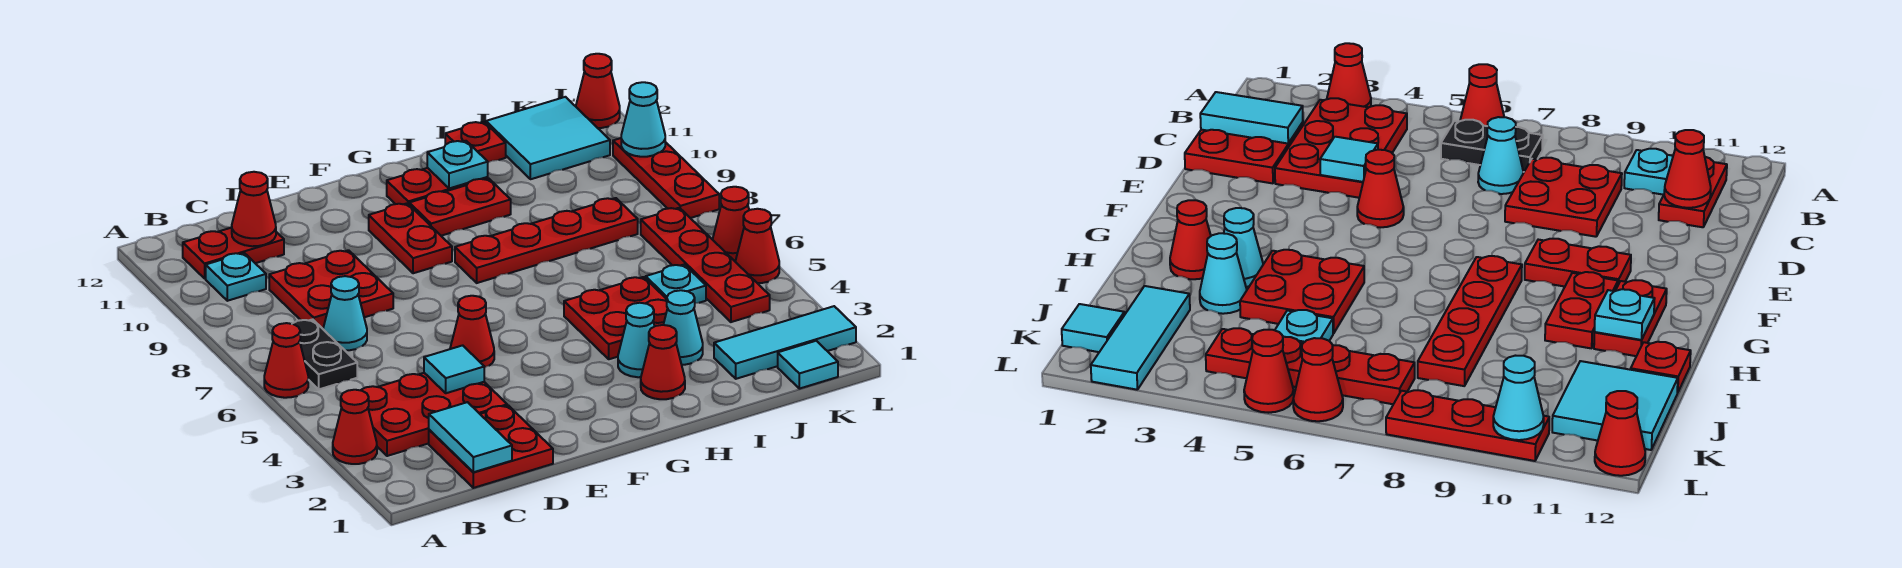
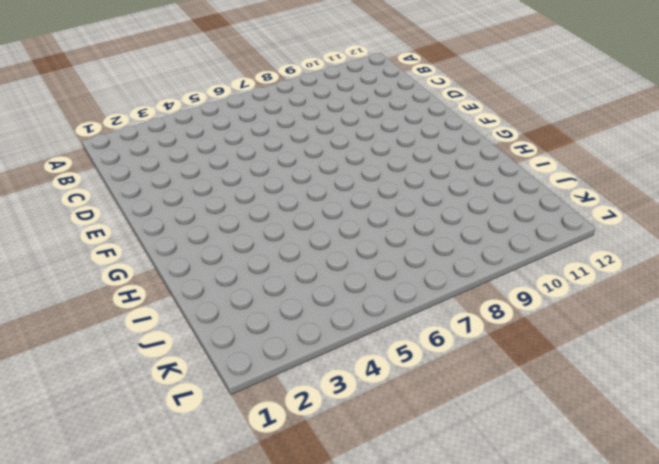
none -> red cone A3 level 1
none -> red cone A6 level 1
none -> red plate B3:D4 level 1
none -> black plate B6:B7 level 1

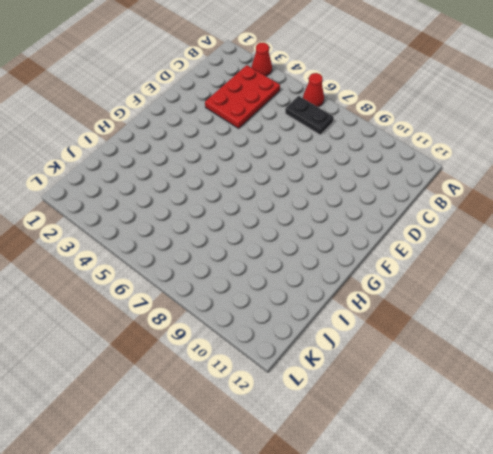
none -> cyan plate B10 level 1
none -> red plate B11:C11 level 1
none -> red plate C1:D2 level 1
none -> cyan cone C7 level 1

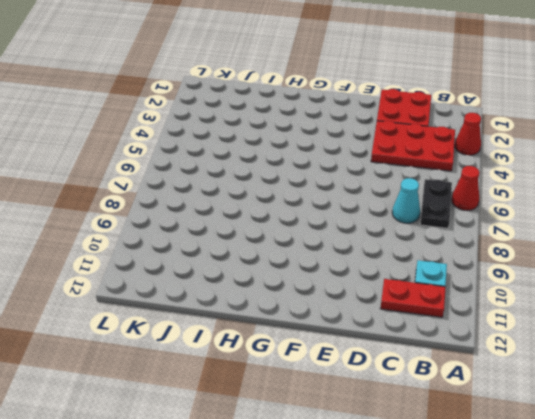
none -> red plate C8:D9 level 1
none -> red cone E5 level 1
none -> red plate F9:F10 level 1
none -> red plate G8:J8 level 1

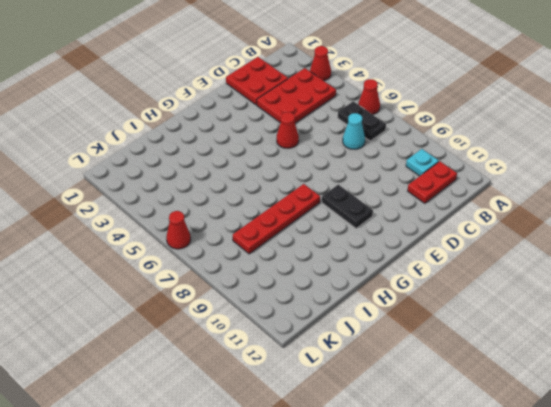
black plate F9:F10 level 1 -> red plate F9:F10 level 1
none -> red plate C8:D9 level 1
none -> red plate G10:H10 level 1
none -> red plate G11:H11 level 1
none -> red cone H2 level 1

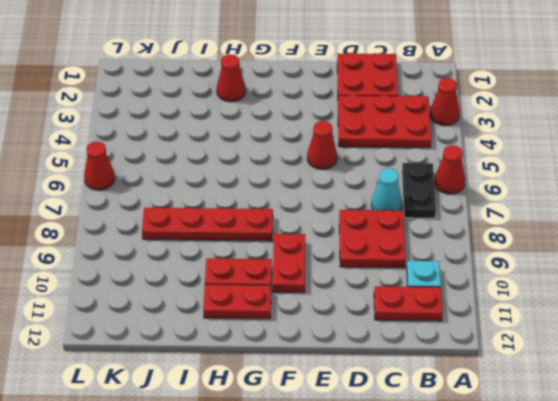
none -> cyan cone H3 level 1
none -> red plate H4:I5 level 1
none -> cyan cone I3 level 1
none -> red plate I12 level 1

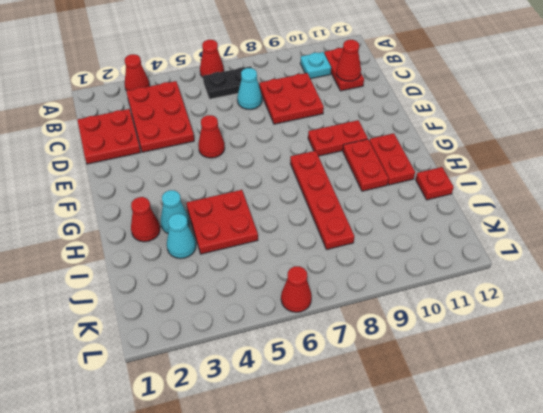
none -> cyan tile J2:L2 level 1
none -> cyan plate J5 level 1
none -> cyan tile J11:K12 level 1
none -> cyan tile K1 level 1

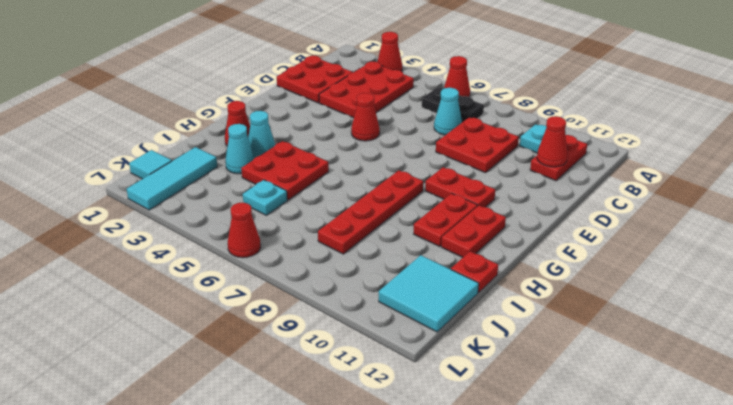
none -> red plate K4:K7 level 1
none -> red cone L5 level 1
none -> red plate L8:L10 level 1
none -> red cone L12 level 1

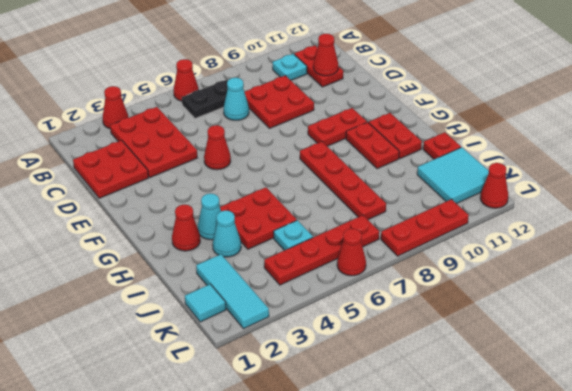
none -> red cone L5 level 1
none -> cyan tile C1:C2 level 2
none -> cyan tile D4 level 2
none -> cyan plate H11 level 2

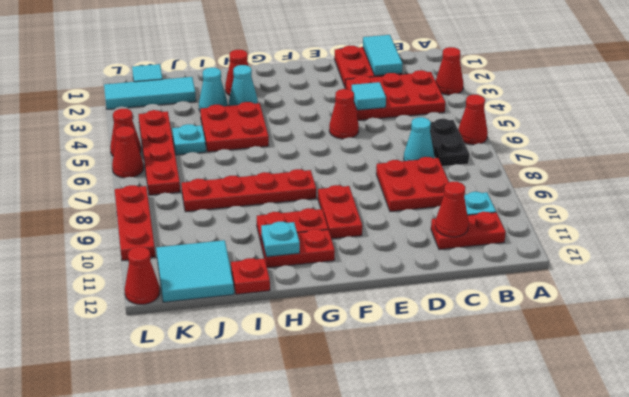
none -> cyan cone L10 level 2

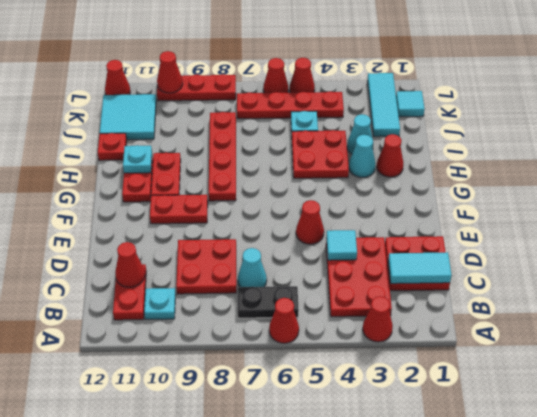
red cone L10 level 2 -> cyan cone L10 level 2

